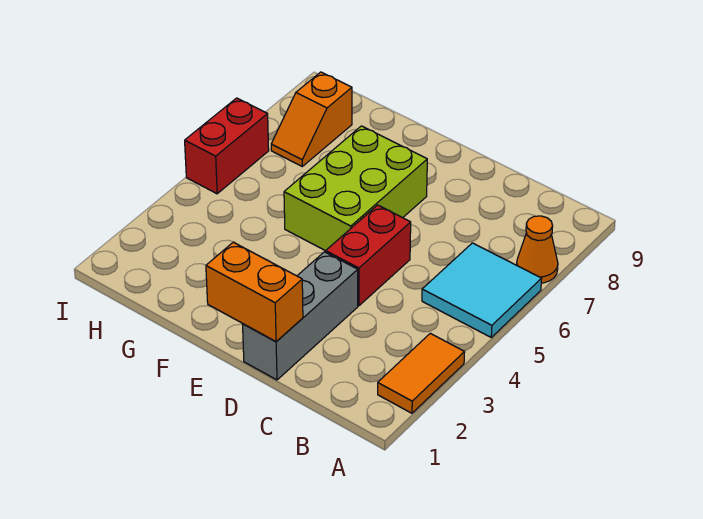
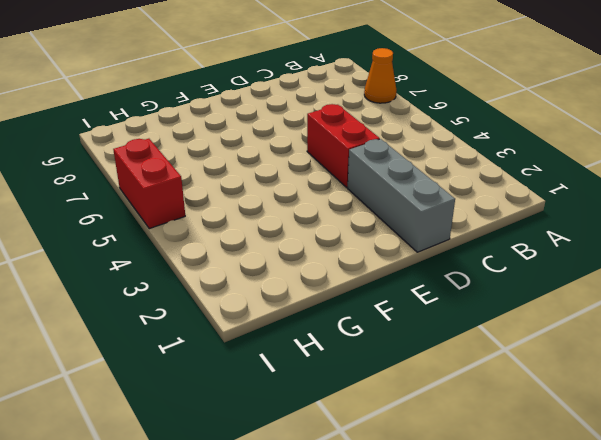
none -> orange tile A2:A3 level 1
none -> cyan tile A5:B6 level 1

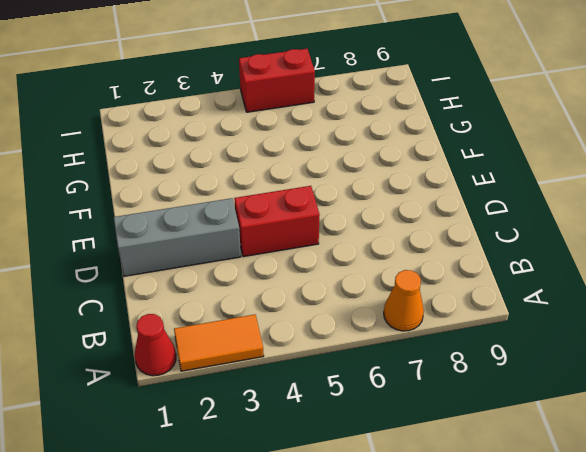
red cone A1 level 1 -> none
none -> cyan tile A5:B6 level 1
none -> lime brick E5:F7 level 1

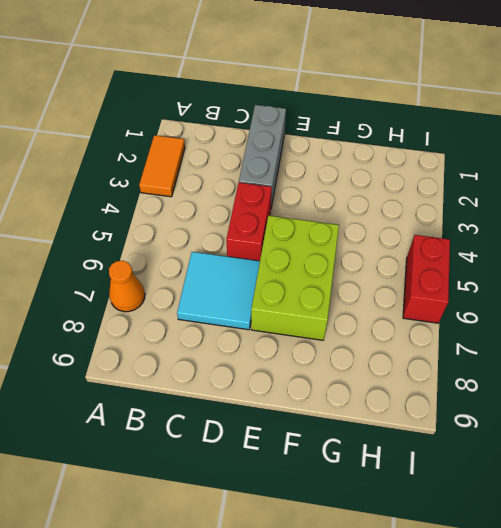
cyan tile C6:D7 level 1 -> cyan tile A5:B6 level 1
none -> orange slope H7:H8 level 1 top 8
none -> orange brick D1:E1 level 2

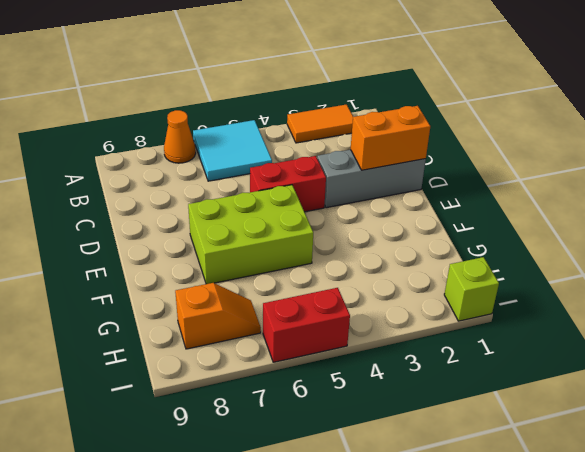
orange brick D1:D2 level 2 -> orange brick D1:E1 level 2
lime brick I1 level 1 -> none

